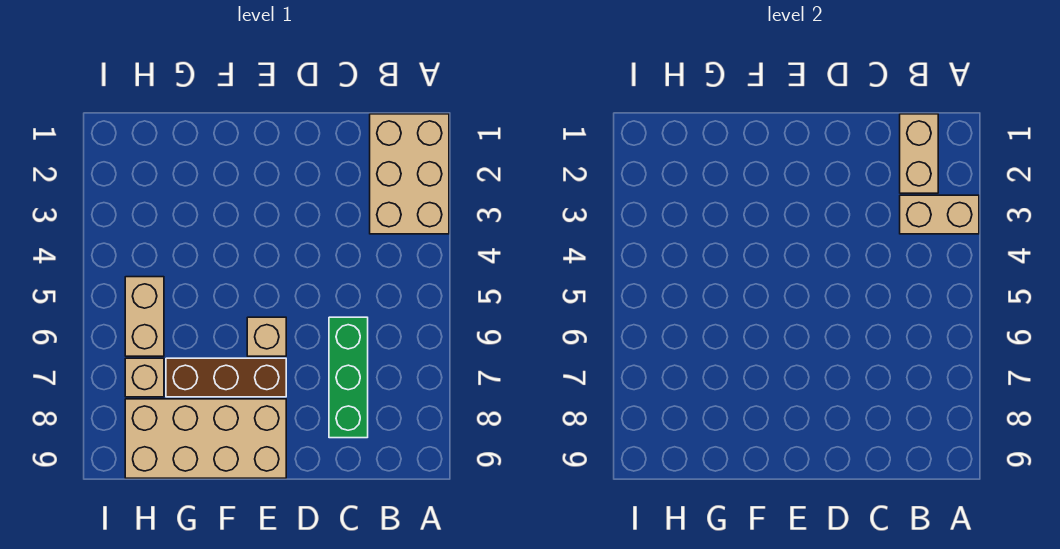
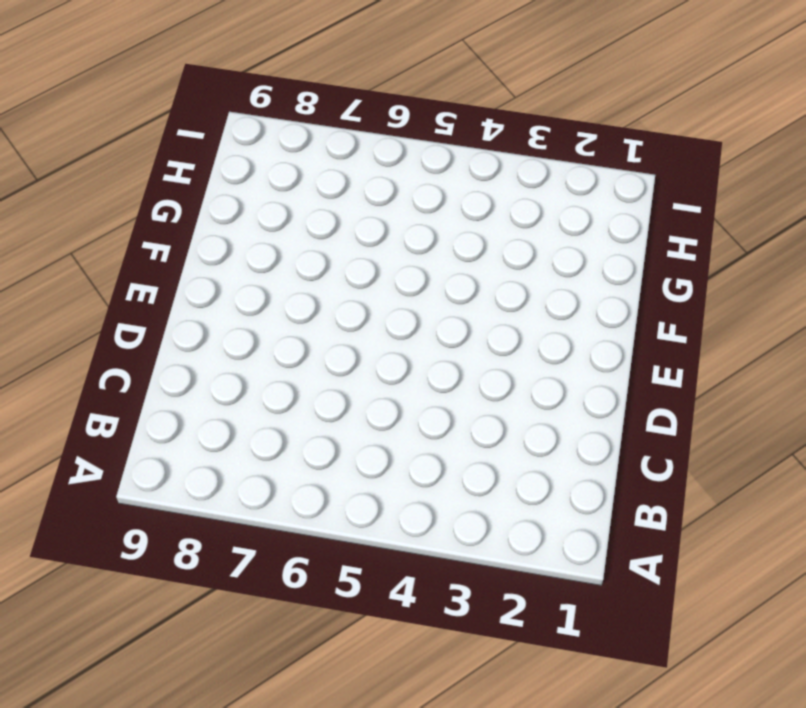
none -> tan brick A1:B3 level 1
none -> green brick C6:C8 level 1

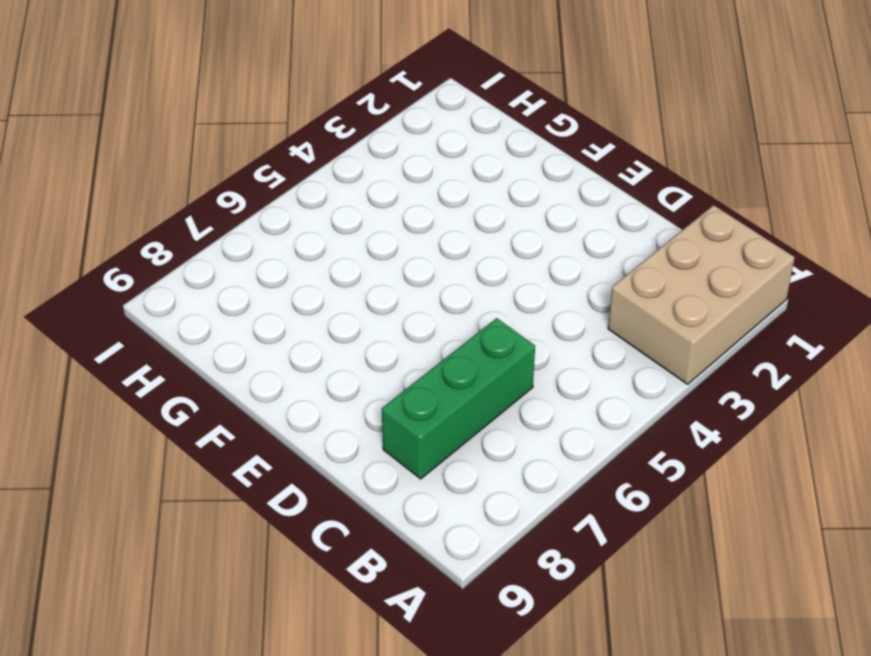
none -> tan brick E6 level 1
none -> brown brick E7:G7 level 1

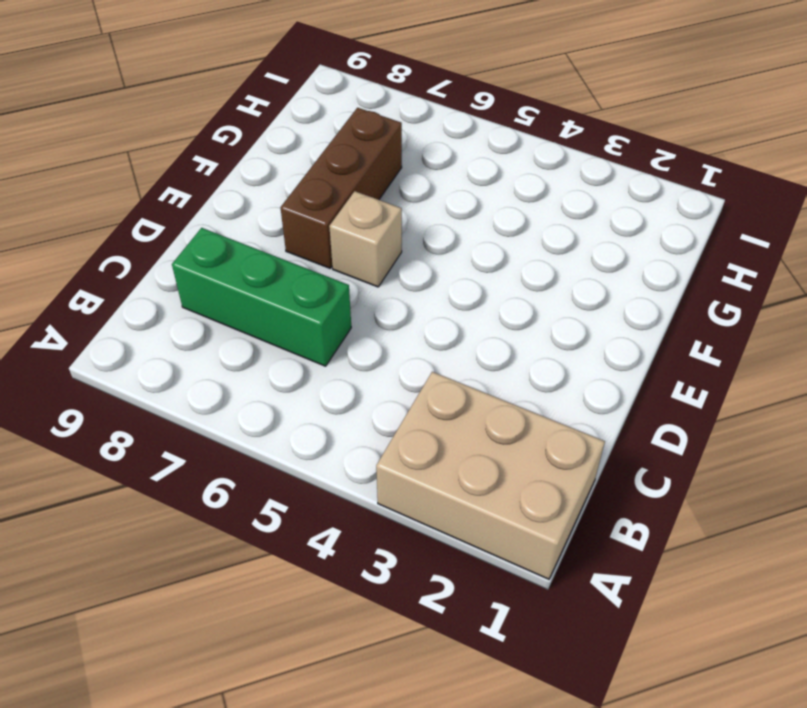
none -> tan brick E8:H9 level 1
none -> tan brick H5:H6 level 1

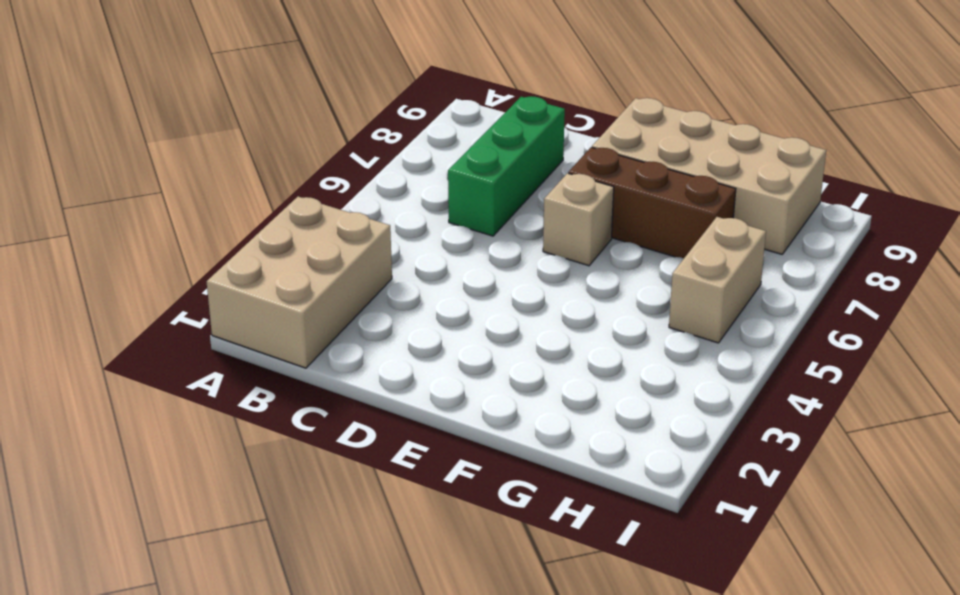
none -> tan brick H7 level 1
none -> tan brick A3:B3 level 2

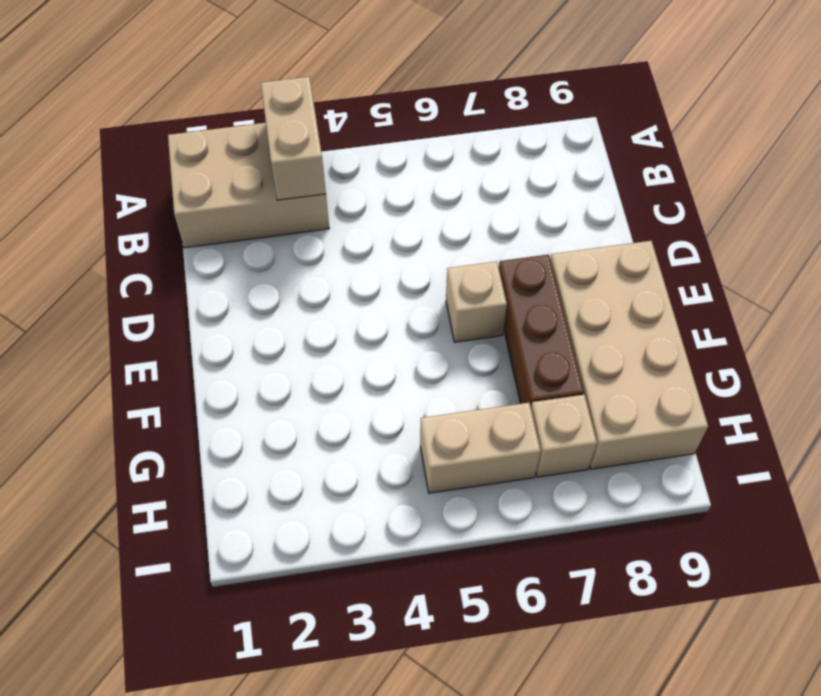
none -> green brick C6:C8 level 1
none -> tan brick B1:B2 level 2

